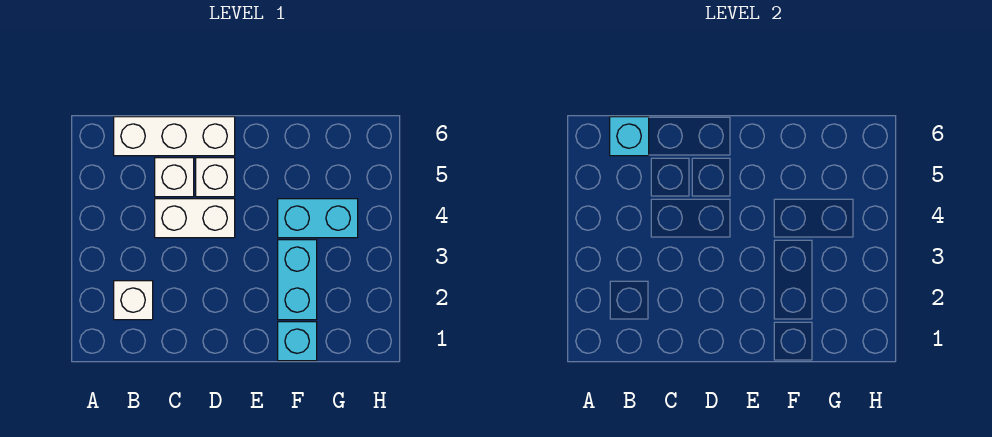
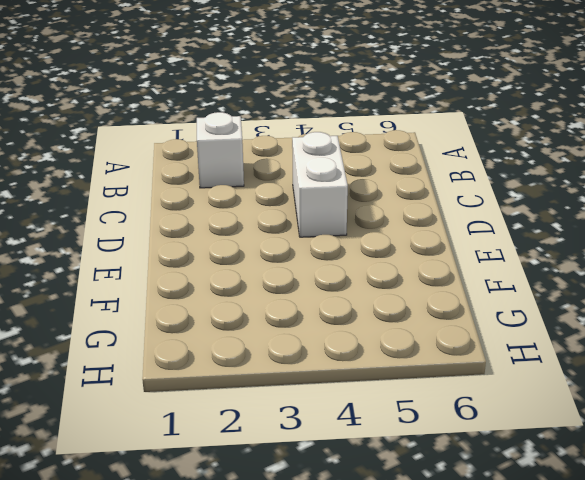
none -> white brick B6:D6 level 1
none -> white brick C5 level 1

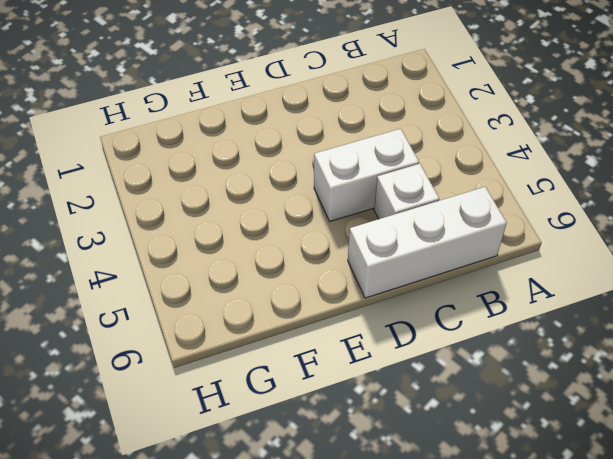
none -> white brick B2 level 1
none -> white brick D5 level 1

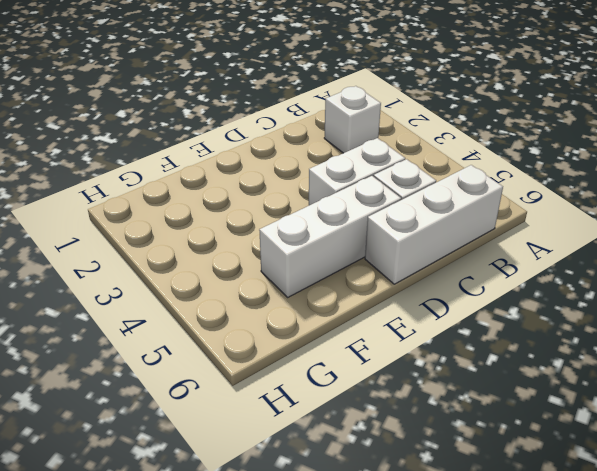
white brick D5:F5 level 1 -> white brick D5 level 1
none -> cyan brick F1 level 1
none -> cyan brick F2:F3 level 1

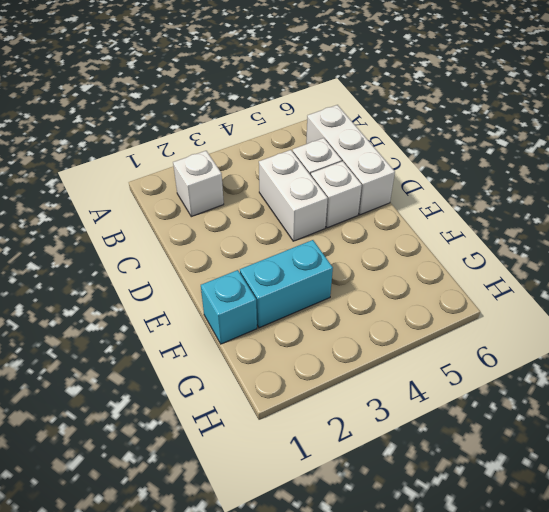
none -> cyan brick F4:G4 level 1
none -> cyan brick B6 level 2

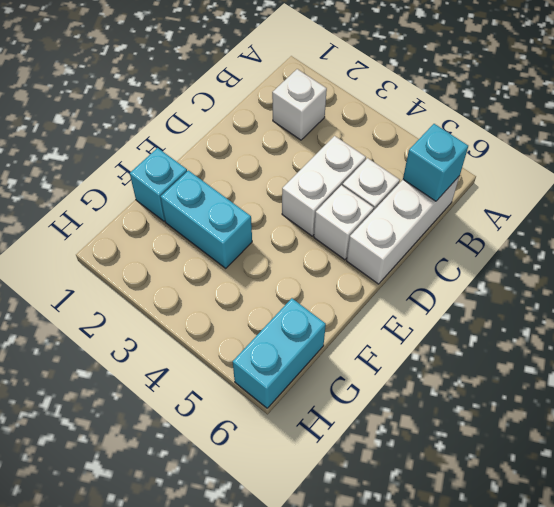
cyan brick G6:H6 level 1 -> cyan brick F4:G4 level 1

